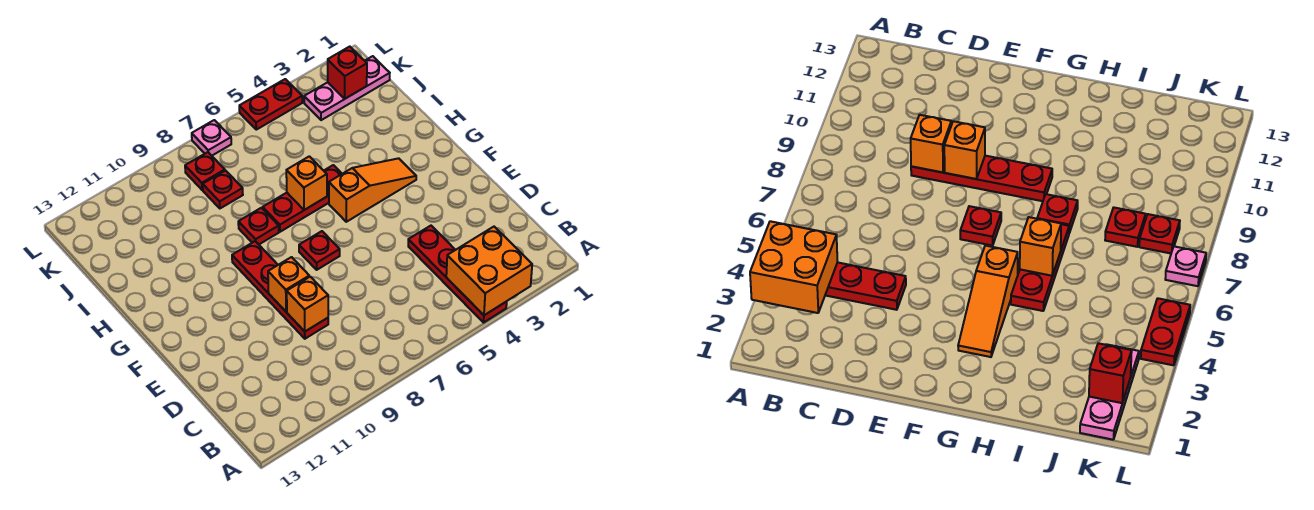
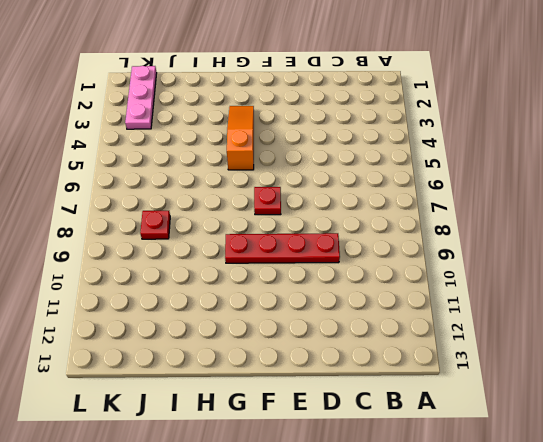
none -> red plate A4:D4 level 1
none -> red plate H5:H7 level 1
none -> red plate H8 level 1

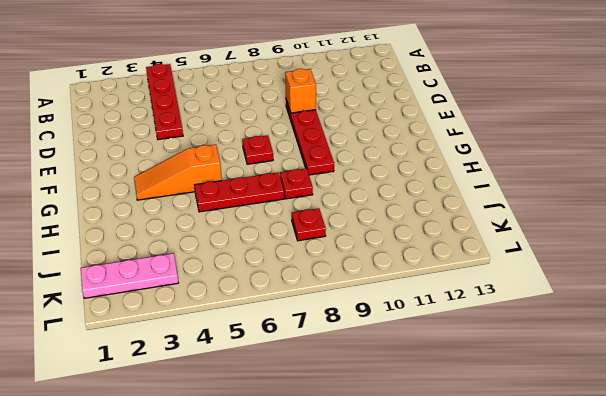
none -> red plate K8 level 1
none -> red plate L4:L5 level 1
none -> pink plate L7 level 1

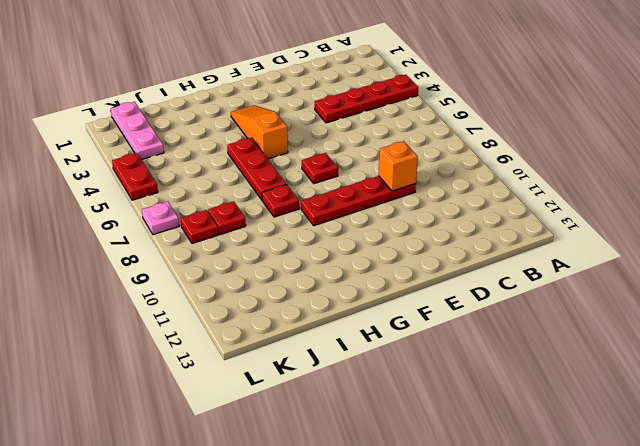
none -> orange brick A3:B4 level 2
none -> orange brick E9 level 2
none -> orange brick H6 level 2

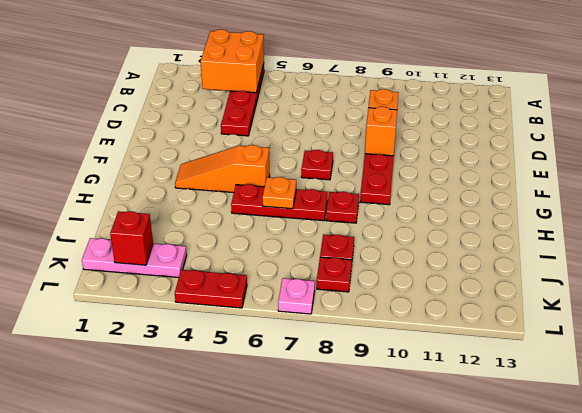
orange plate H6 level 2 -> orange brick H6 level 2

